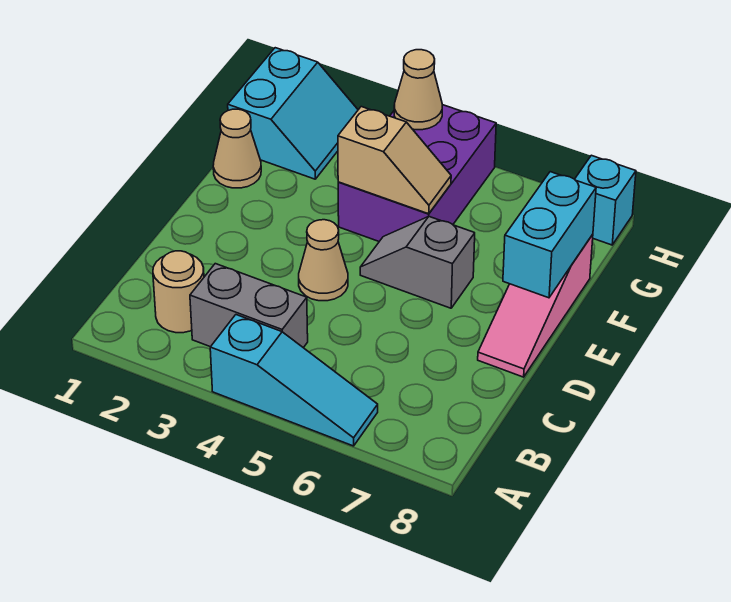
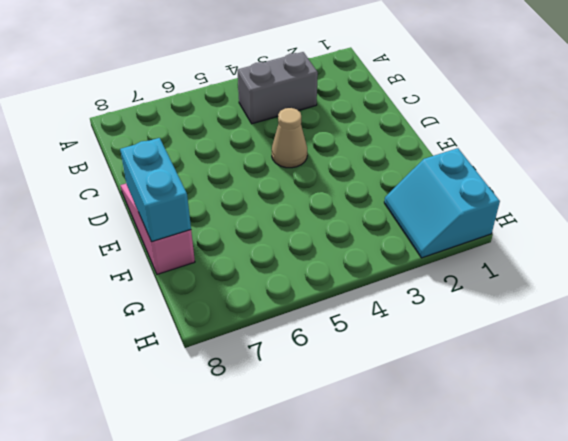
none -> cyan slope A4:A6 level 1 top 4
none -> tan round brick B2 level 1
none -> grey slope E5:E6 level 1 top 6

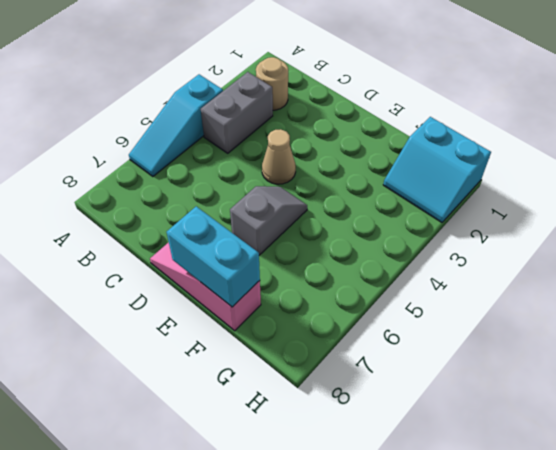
none -> tan cone F1 level 1
none -> purple brick F4:H5 level 1
none -> cyan brick H8 level 1

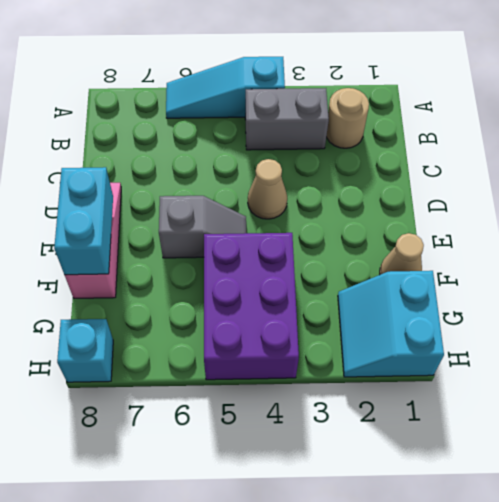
none -> tan slope F4:F5 level 2 top 4
none -> tan cone H4 level 2

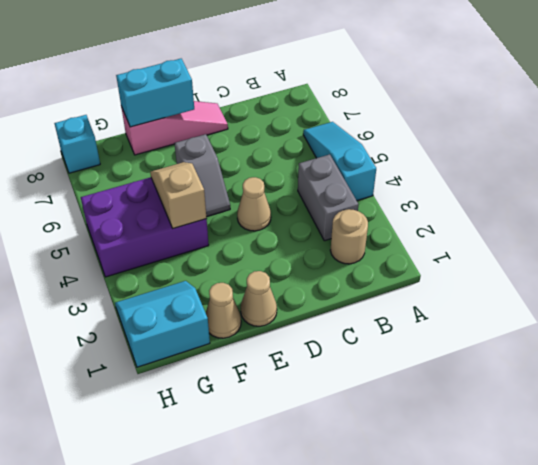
tan cone E1 level 1 -> tan cone H4 level 2

